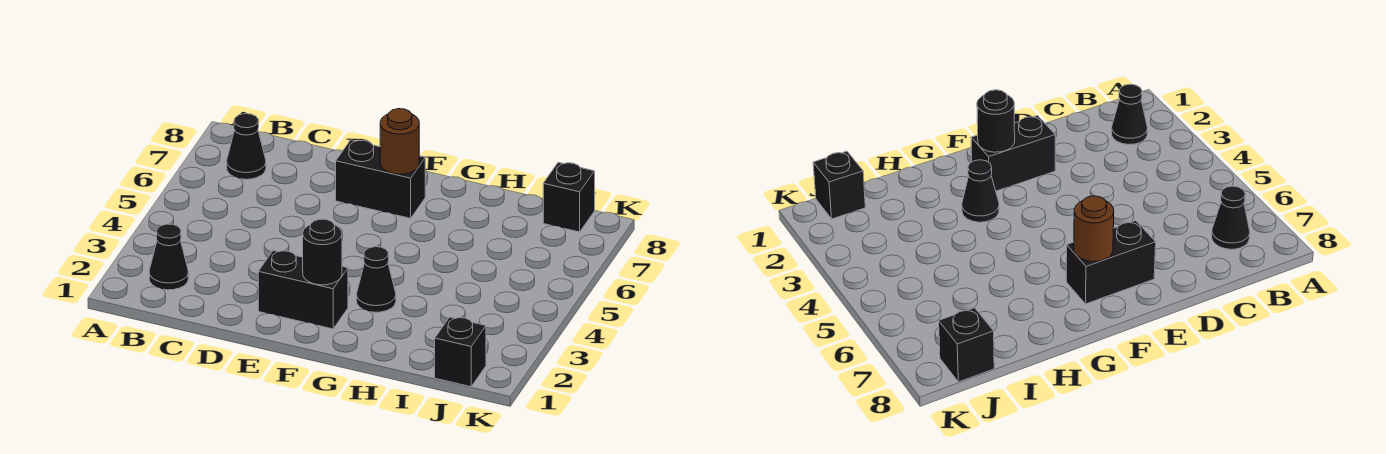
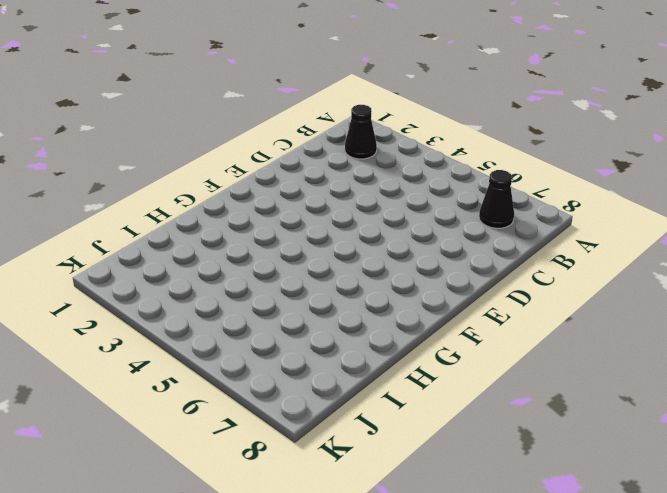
none -> black brick E2:F2 level 1
none -> black brick E7:F7 level 1

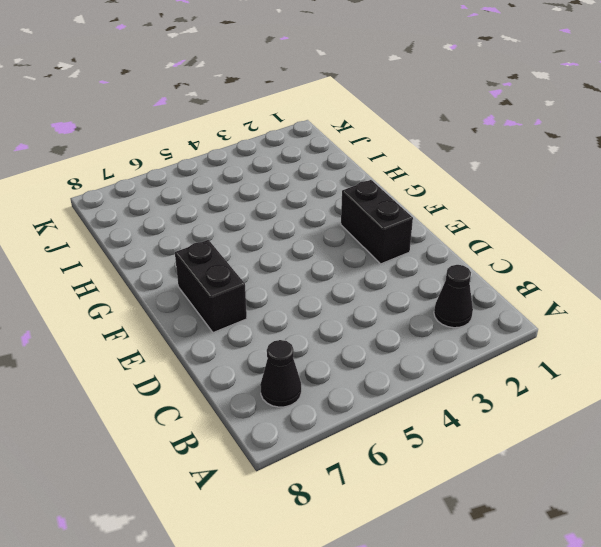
none -> black cone G3 level 1
none -> black brick J1 level 1

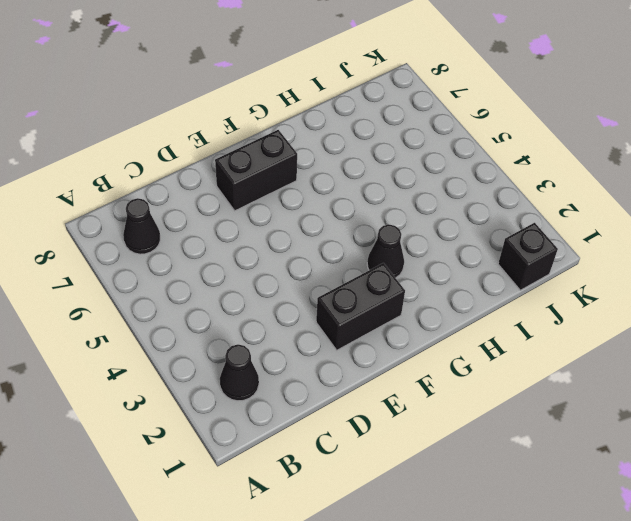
none -> black brick J8 level 1
none -> black round brick F2 level 2

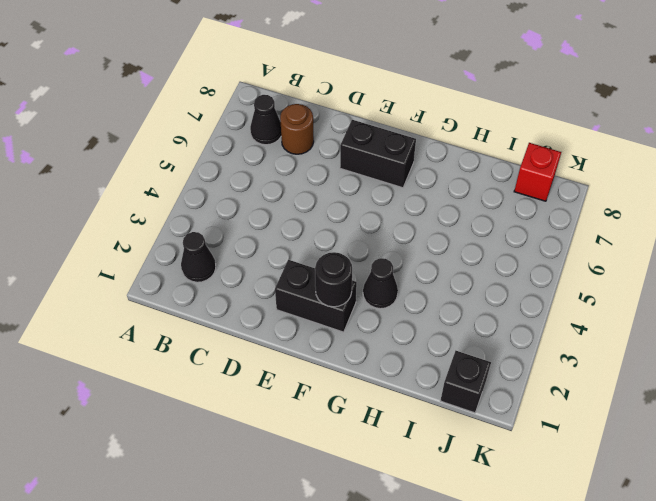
brown round brick C7 level 1 -> brown round brick F7 level 2
red brick J8 level 1 -> black brick J8 level 1

